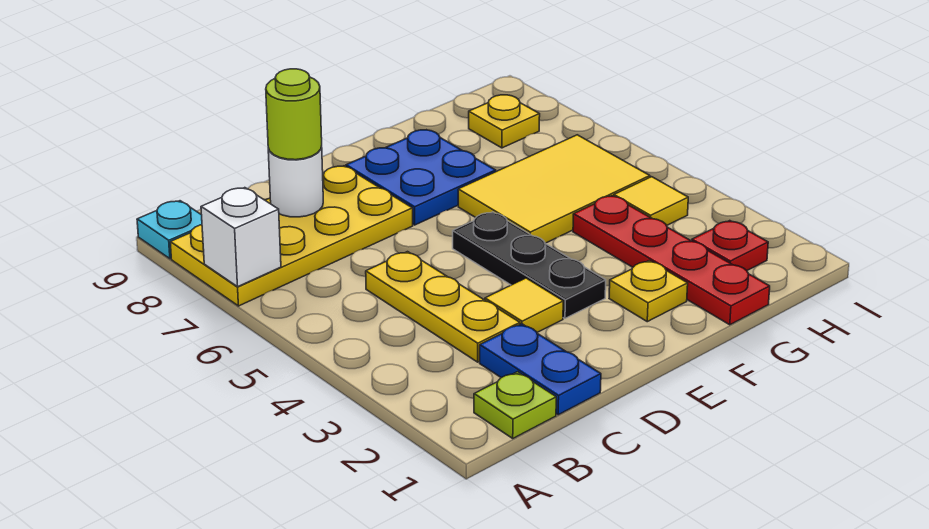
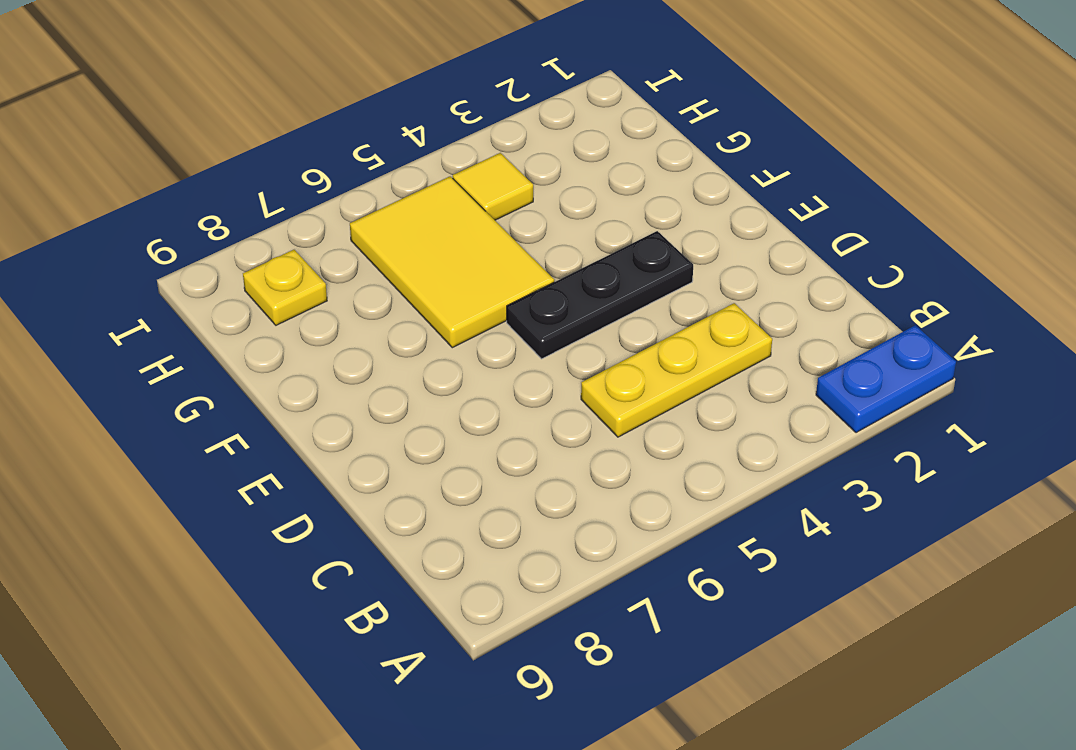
blue plate A1:A2 level 1 -> blue plate C1:C2 level 1
none -> yellow plate A7:D8 level 1
none -> cyan plate A9 level 1
none -> lime plate B1 level 1

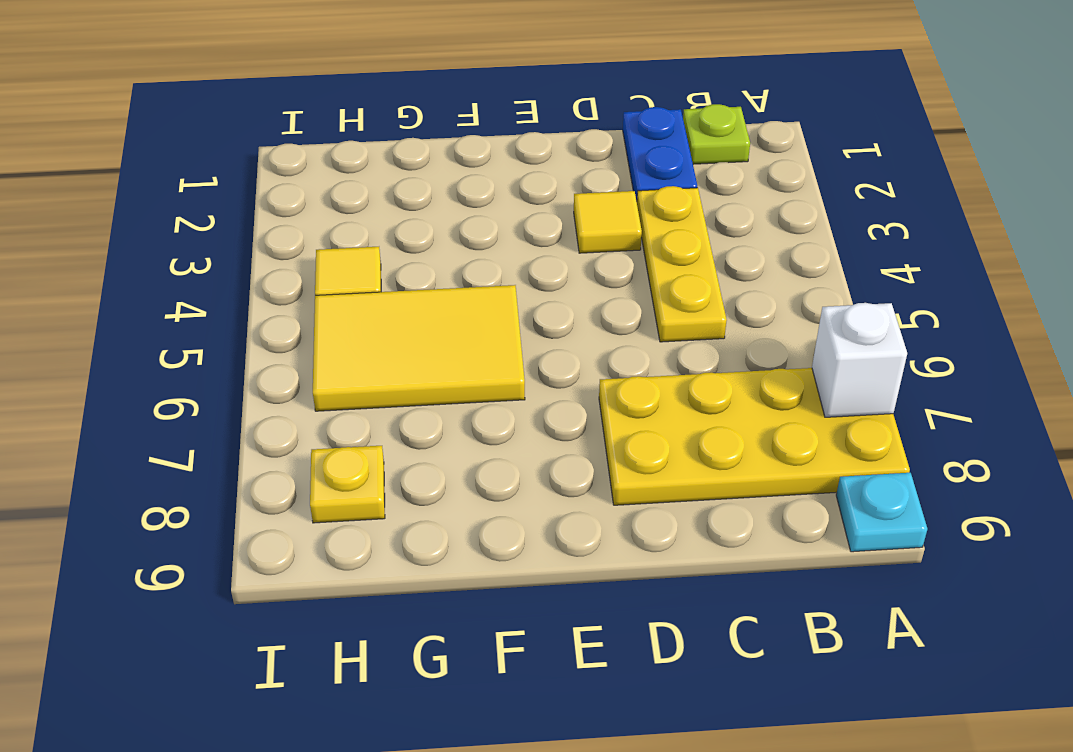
none -> black plate E3:E5 level 1
none -> blue plate E7:F8 level 1
none -> yellow plate F2 level 1

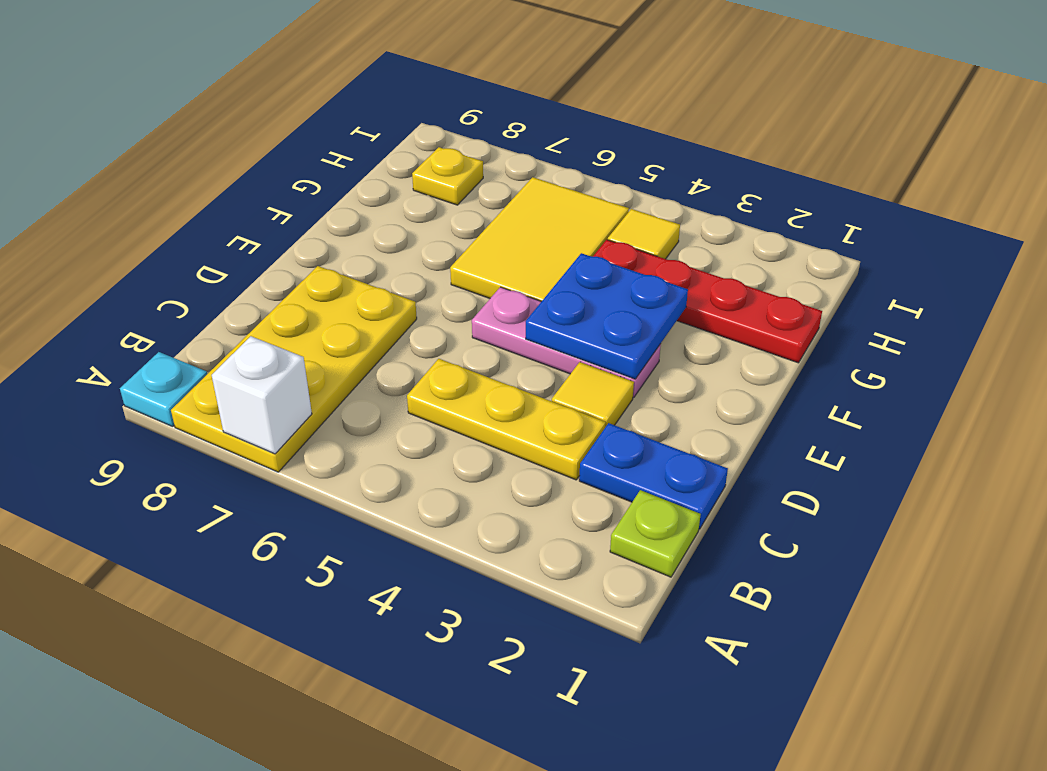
pink plate E3:E5 level 1 -> black plate E3:E5 level 1
blue plate E3:F4 level 2 -> blue plate E7:F8 level 1
none -> yellow plate F2 level 1
none -> red plate H2 level 1
none -> white round brick C8 level 2

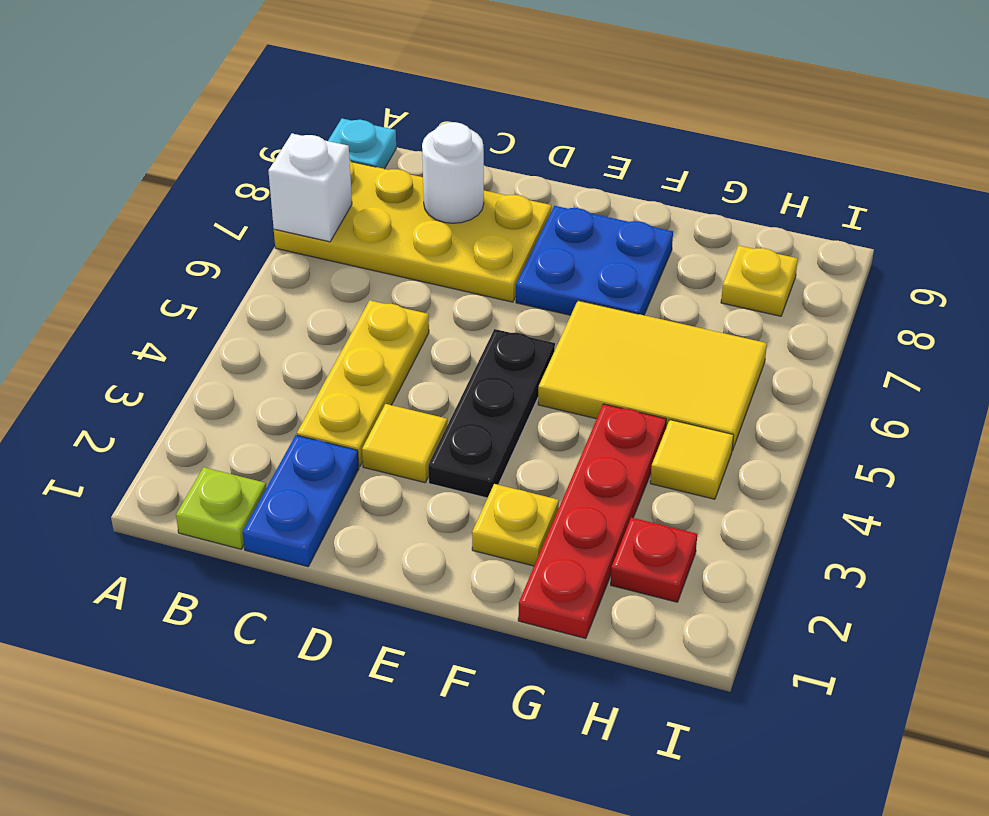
none -> lime round brick C8 level 3

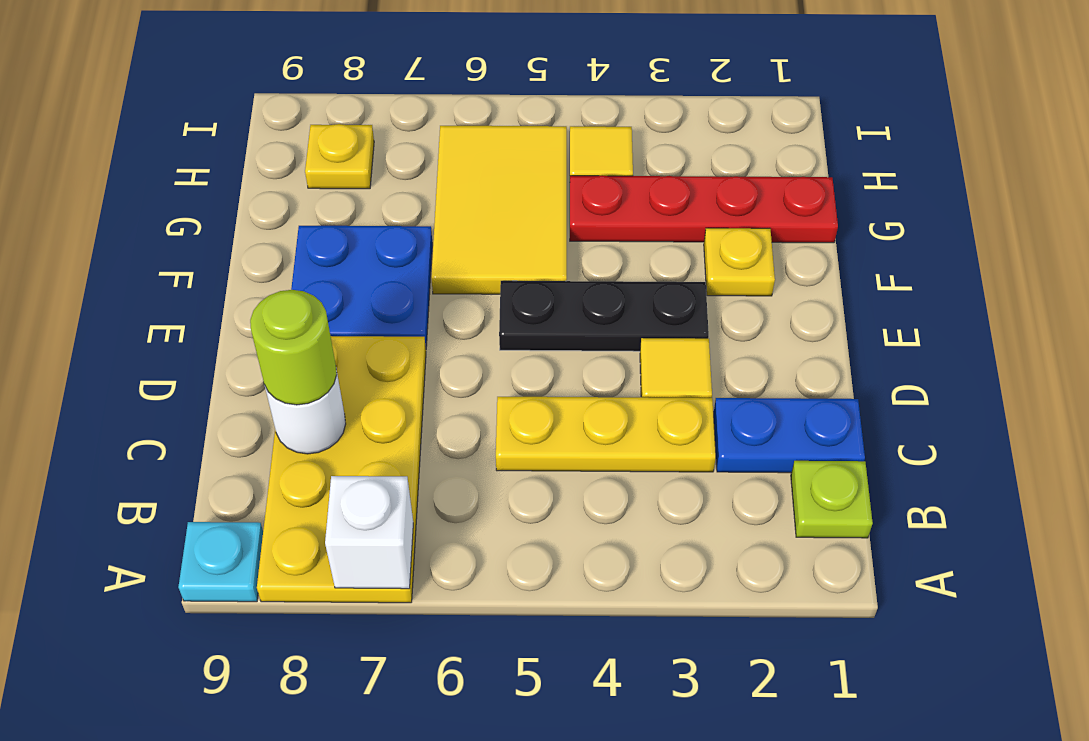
none -> red plate H2 level 1

